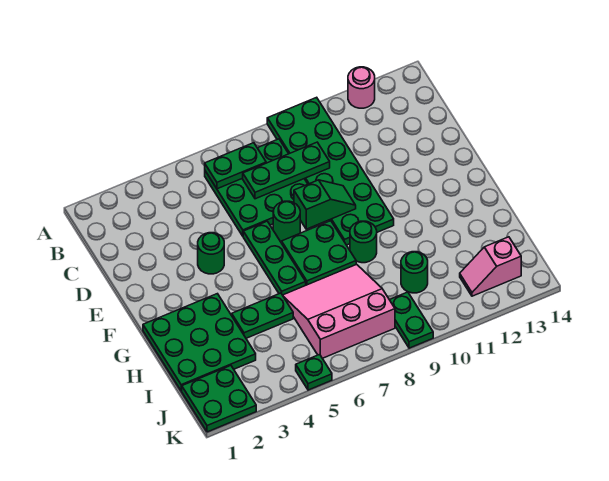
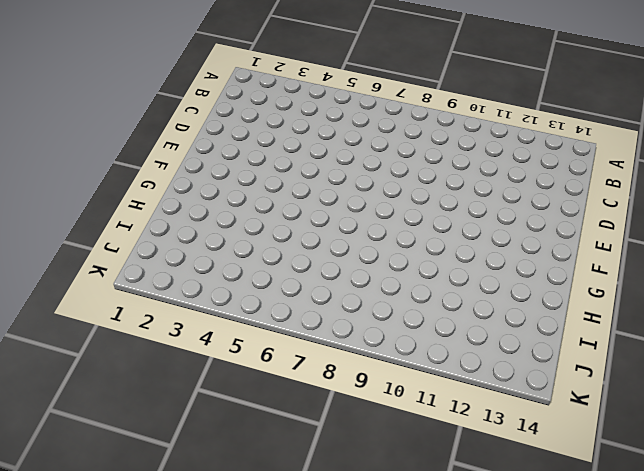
none -> green plate A9:F10 level 1
none -> pink round brick A12 level 1
none -> green plate B6:D8 level 1

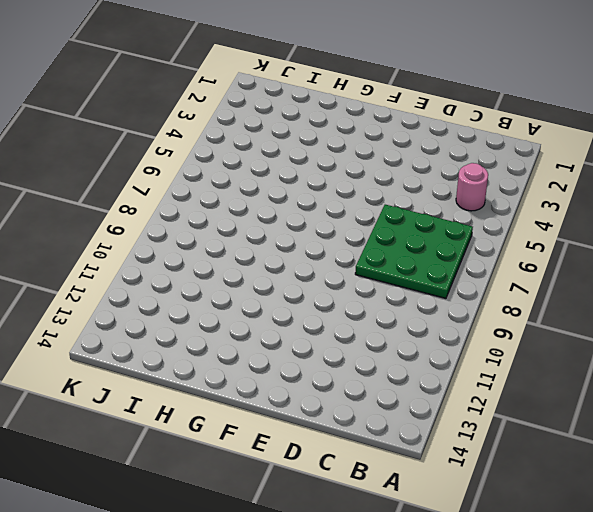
pink round brick B4 level 1 -> pink round brick A12 level 1
none -> green plate A9:F10 level 1
none -> green round brick E4 level 1
none -> green plate E6:G6 level 1

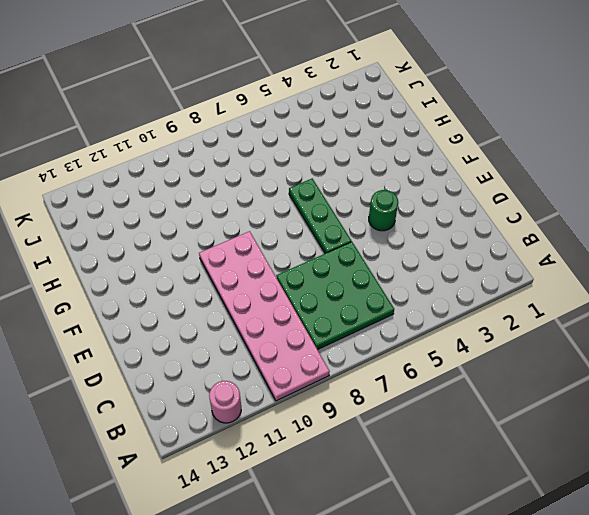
pink plate A9:F10 level 1 -> green plate A9:F10 level 1
none -> green round brick E7 level 1
none -> green plate F7:G8 level 1
none -> green plate G1:I3 level 1

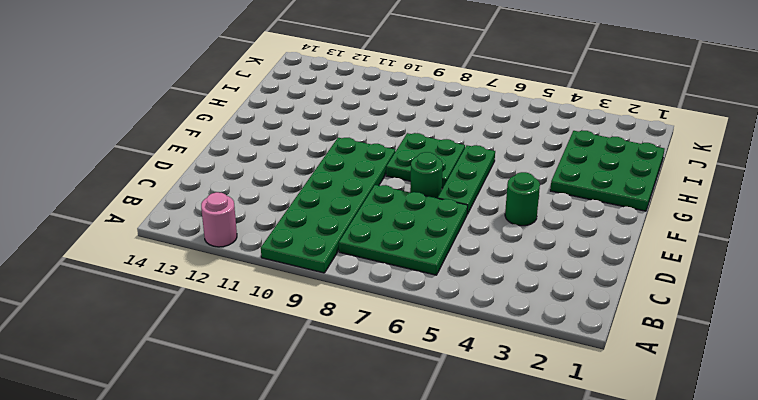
none -> green round brick G9 level 1
none -> green plate H4:H5 level 1
none -> pink slope H6:J8 level 1 top J

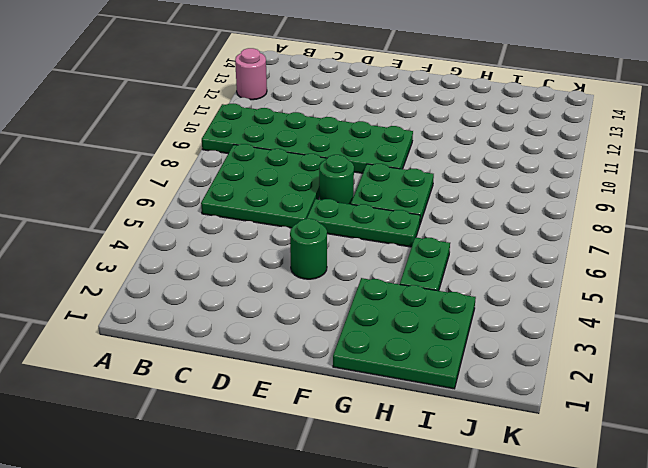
none -> green round brick G9 level 1
none -> pink slope H6:J8 level 1 top J
none -> green round brick I10 level 1

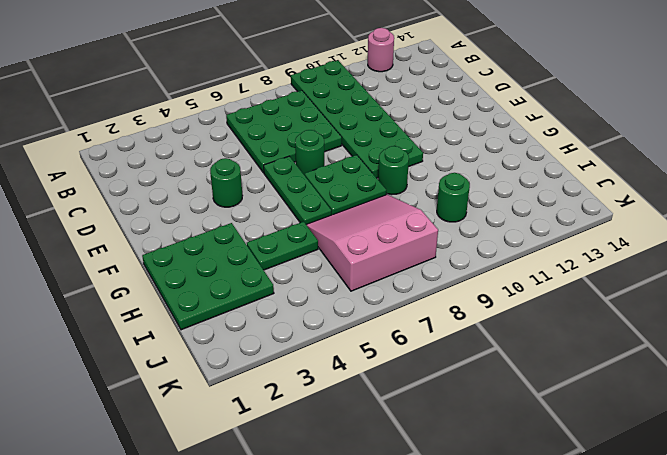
none -> green plate J1:K2 level 1
none -> green plate J9:K9 level 1
none -> pink slope J12:J13 level 1 top 13

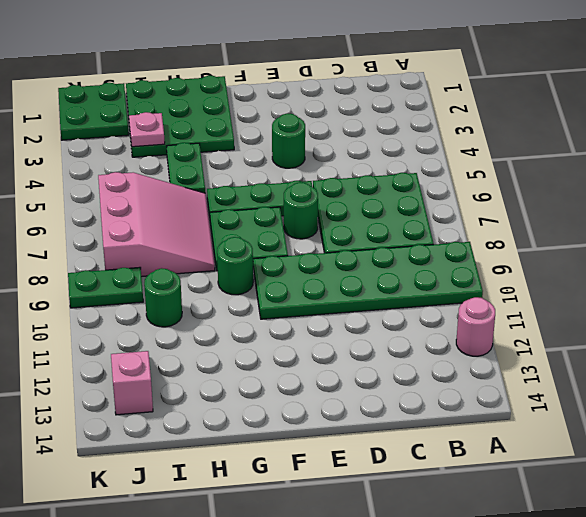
pink plate I3 level 2 -> none
none -> green plate K5 level 1
none -> green plate B6:B7 level 2
none -> green plate C7:C9 level 2

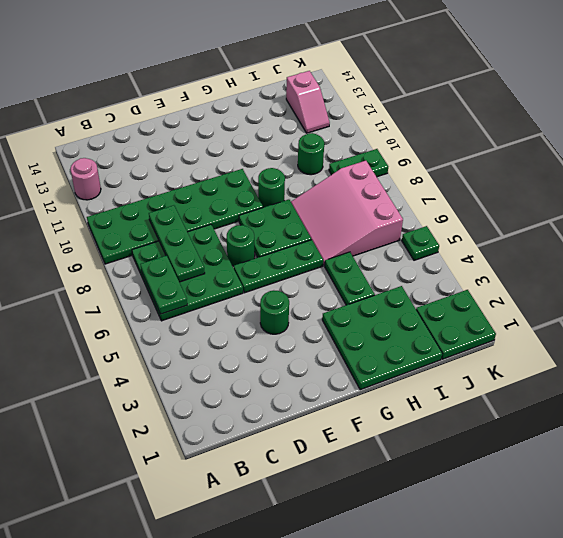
none -> green slope E8:E9 level 2 top 8

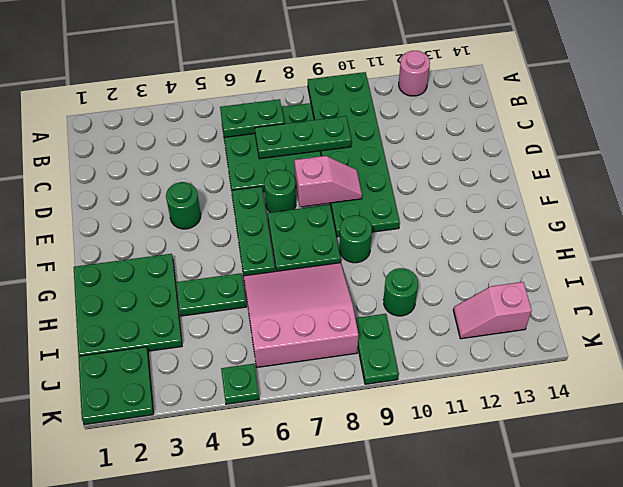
pink slope E8:E9 level 2 top 8 -> green slope E8:E9 level 2 top 8

